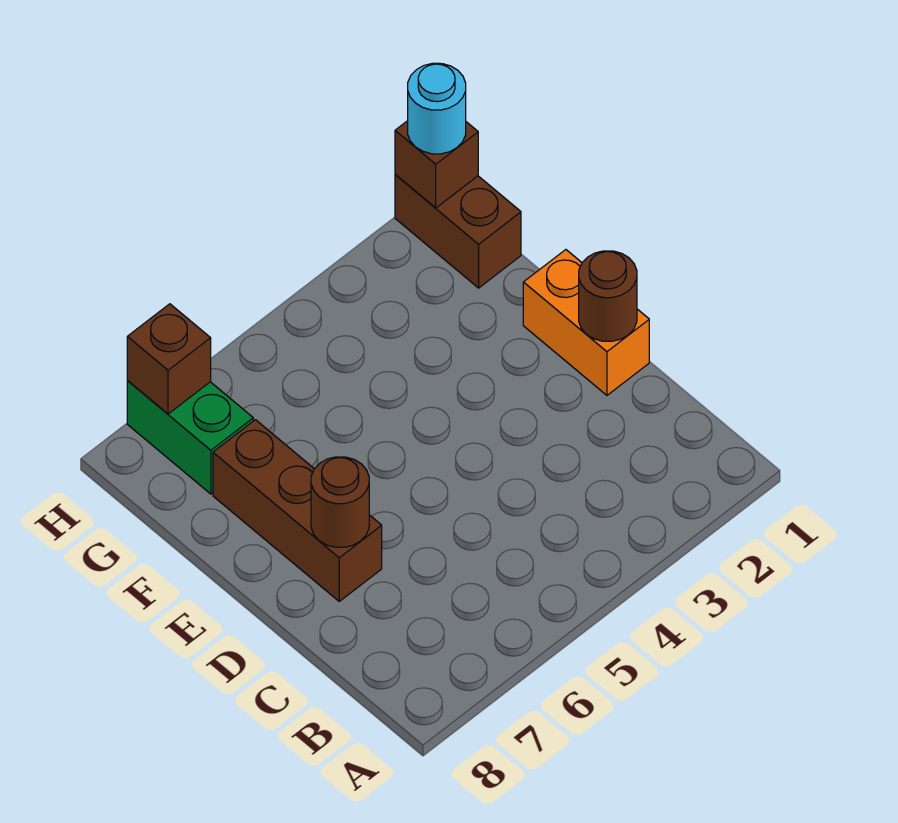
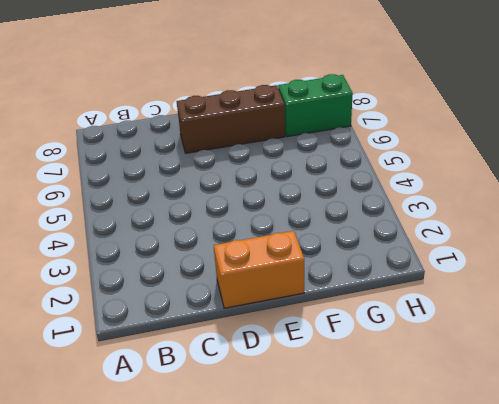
none -> brown brick G1:H1 level 1
none -> brown round brick D1 level 2

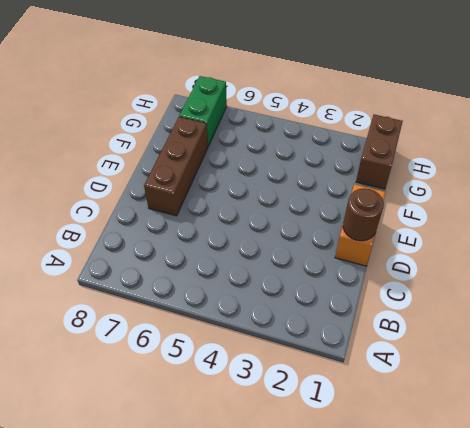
none -> brown round brick D7 level 2
none -> brown brick H1 level 2

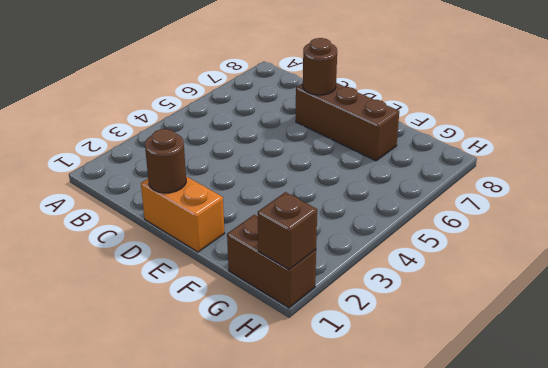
none -> green brick G7:H7 level 1
none -> brown brick H7 level 2

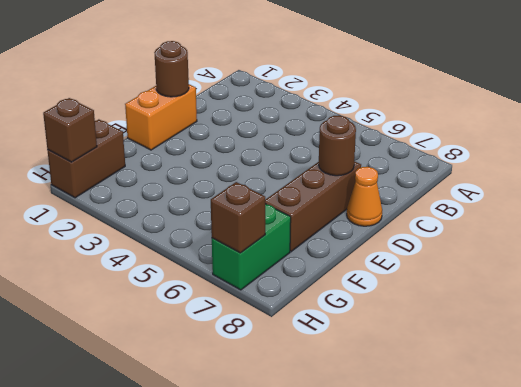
orange cone D8 level 1 -> none
none -> cyan round brick H1 level 3

